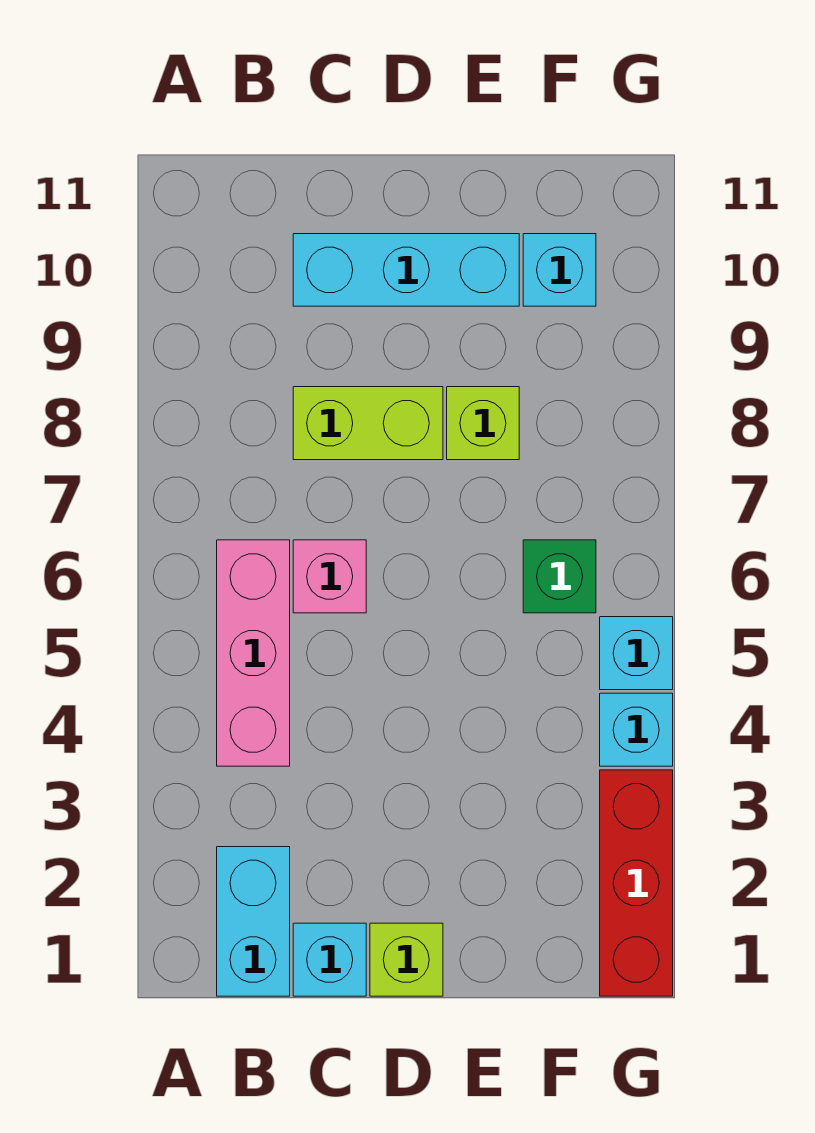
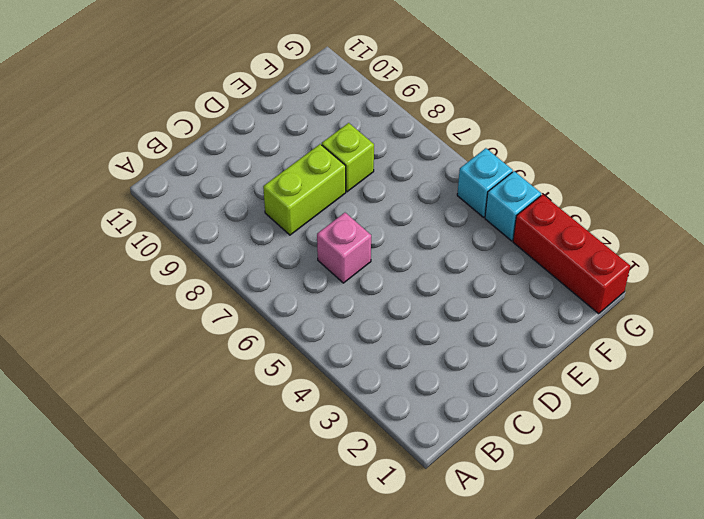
none -> cyan brick B1:B2 level 1
none -> pink brick B4:B6 level 1
none -> cyan brick C1 level 1

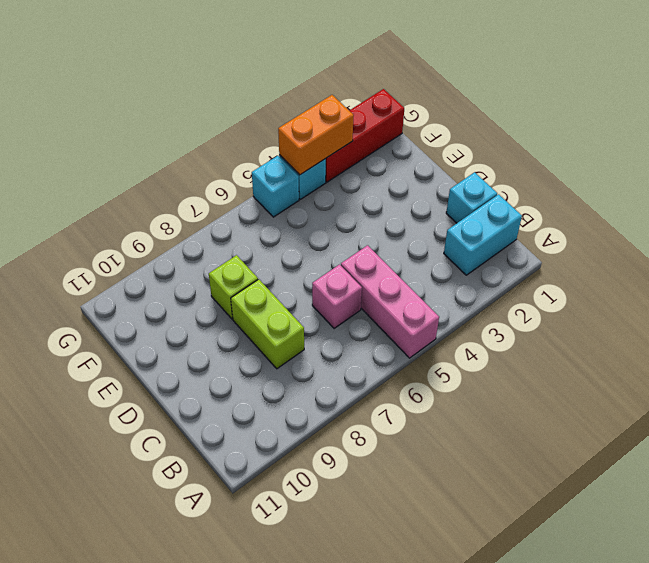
pink brick A5:C5 level 1 -> pink brick B4:B6 level 1
orange brick G3:G4 level 2 -> none
none -> cyan brick C10:E10 level 1
none -> lime brick D1 level 1
none -> green brick F6 level 1

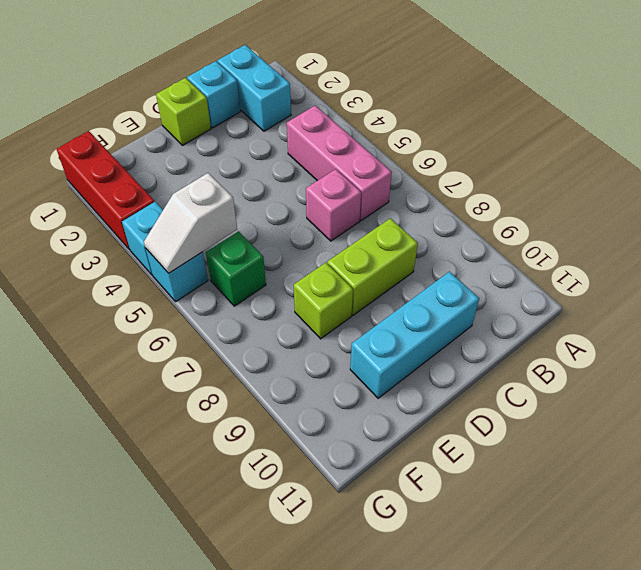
white slope F5:G5 level 2 top F -> none
none -> cyan brick F10 level 1

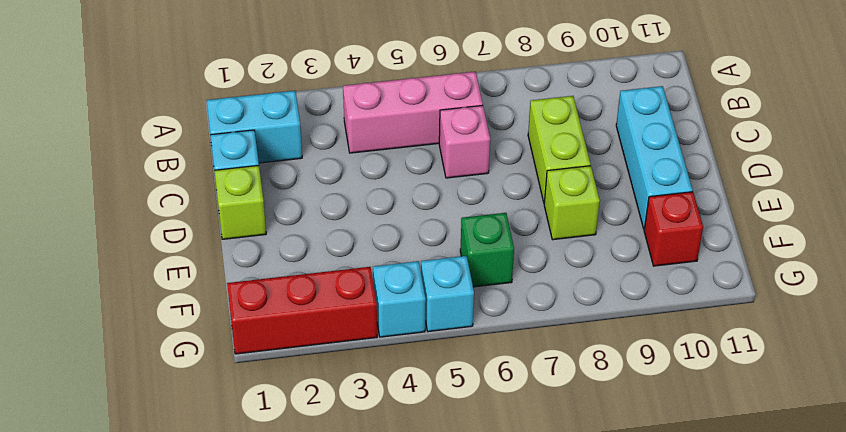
red brick F10 level 1 -> cyan brick F10 level 1

